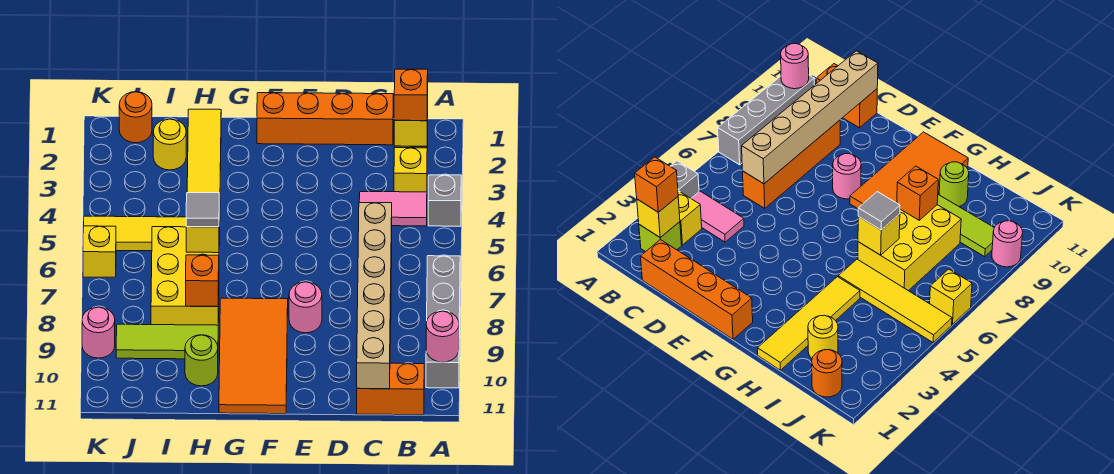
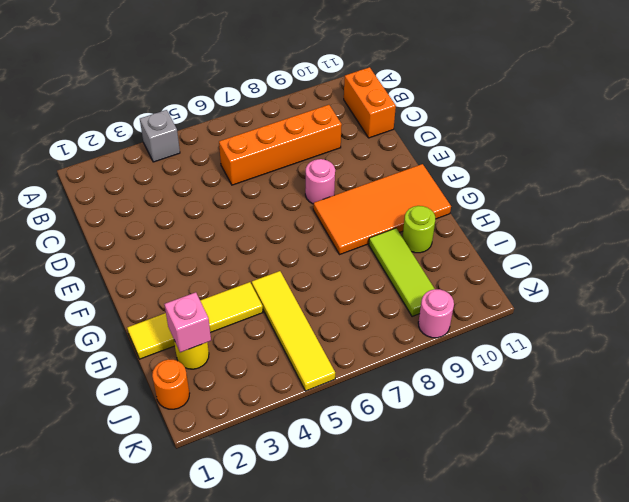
pink brick I2 level 2 -> none
none -> grey brick A7:A10 level 1
none -> lime brick B2 level 1
none -> yellow brick B3 level 1

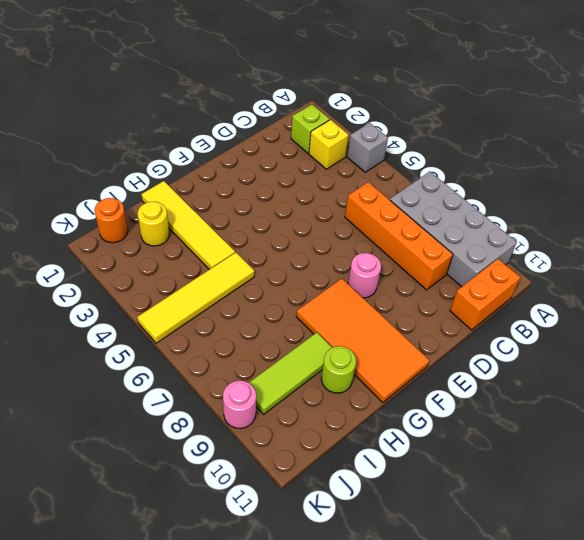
grey brick A7:B10 level 1 -> grey brick A7:A10 level 1
none -> pink tile B4:C4 level 1
none -> orange brick C1:F1 level 1
none -> yellow brick H6:I8 level 1

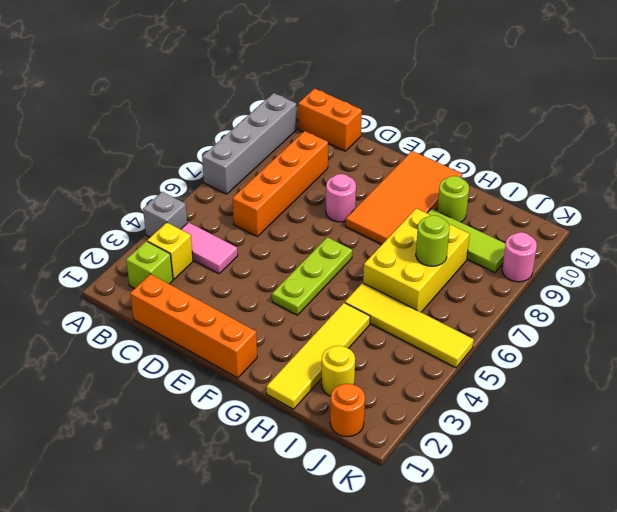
lime plate F4:F6 level 1 -> none
lime round brick I7 level 2 -> none
none -> yellow brick K6 level 1
none -> pink round brick A10 level 2
none -> yellow brick B2 level 2

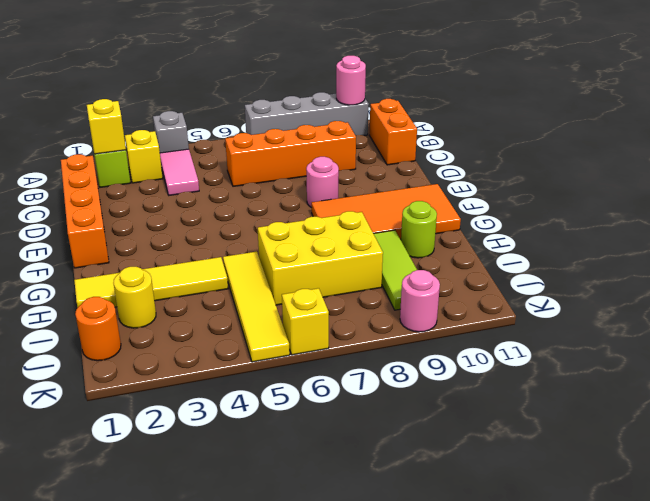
none -> tan brick C6:C11 level 2
none -> yellow brick H6 level 2
none -> orange brick H8 level 2

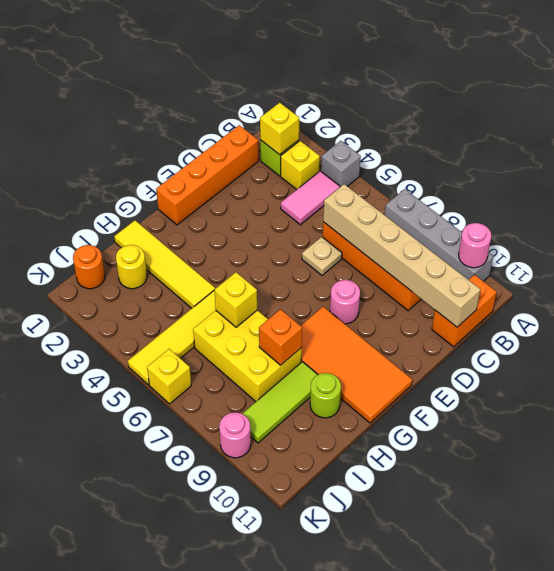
tan plate D6 level 1 -> none
none -> orange brick B2 level 3
none -> grey tile H6 level 3

